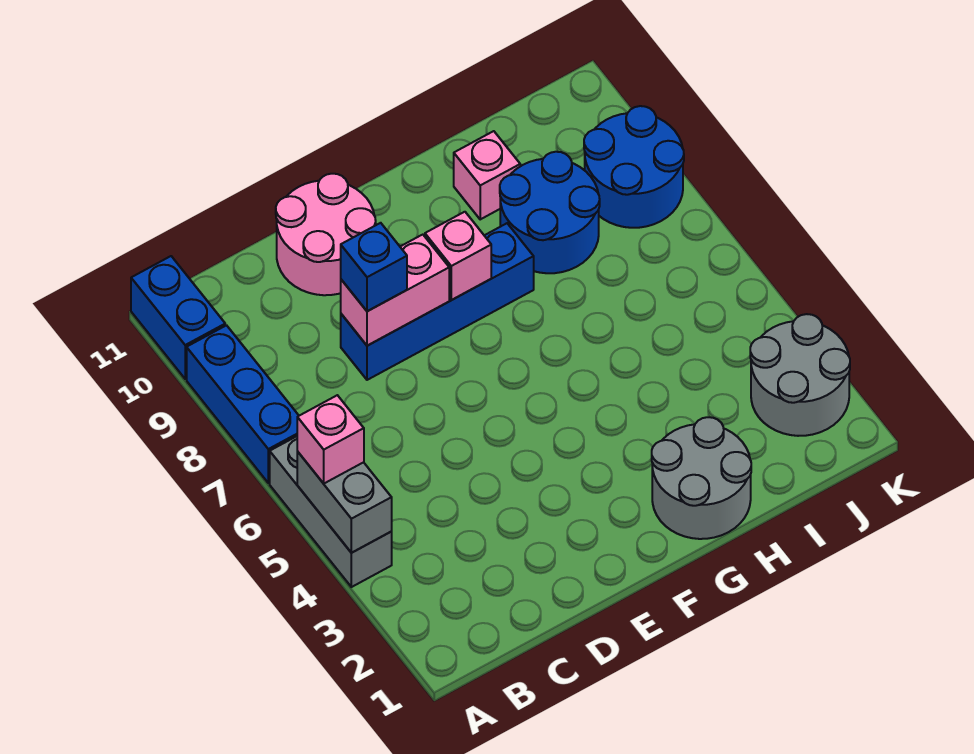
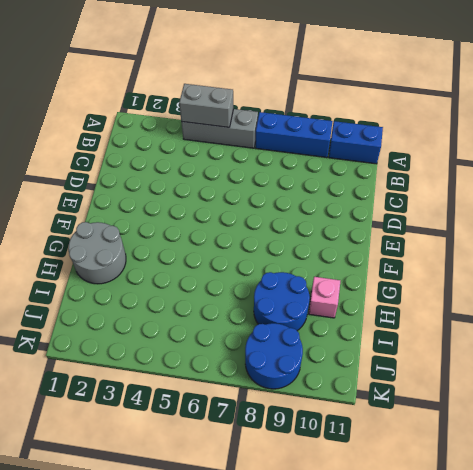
none -> blue brick D8:G8 level 1
none -> pink round brick D10:E11 level 1
none -> grey round brick J2:K3 level 1

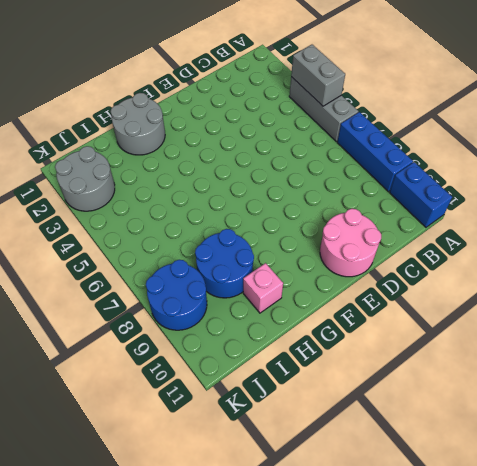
none -> blue brick D8:G8 level 1
none -> pink brick D8:E8 level 2
none -> pink brick F8 level 2

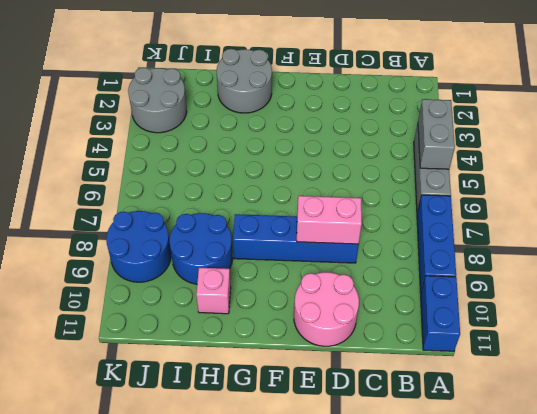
none -> pink brick F8 level 2
none -> pink brick A5 level 3
none -> blue brick D8 level 3

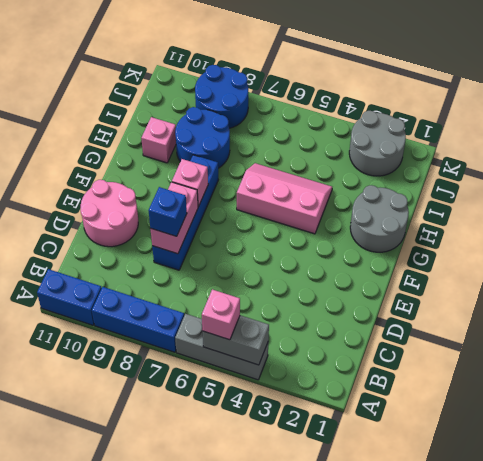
pink slope G4:H6 level 1 top G -> none

